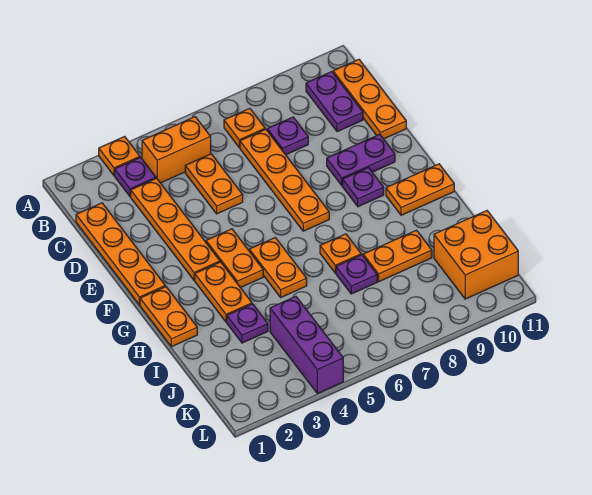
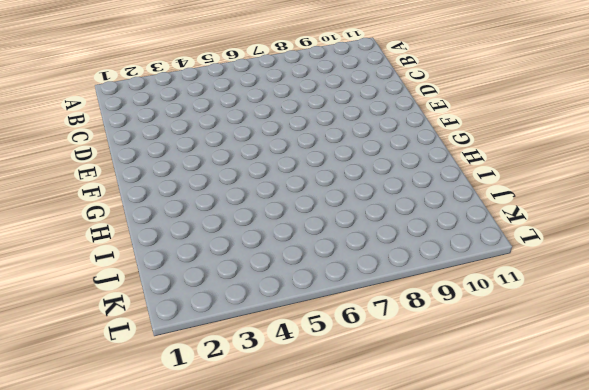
none -> orange plate A3 level 1
none -> purple plate B3 level 1
none -> orange brick B4:B5 level 1

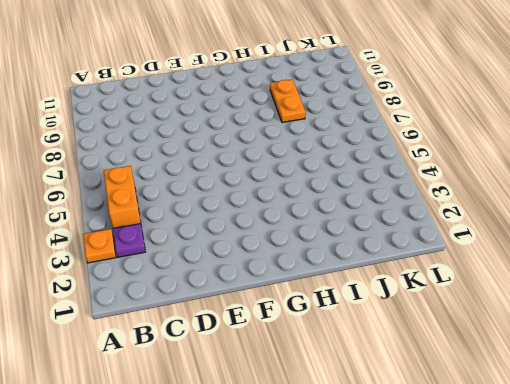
none -> orange plate B7 level 1
none -> purple plate B10:C10 level 1
none -> orange plate B11:D11 level 1

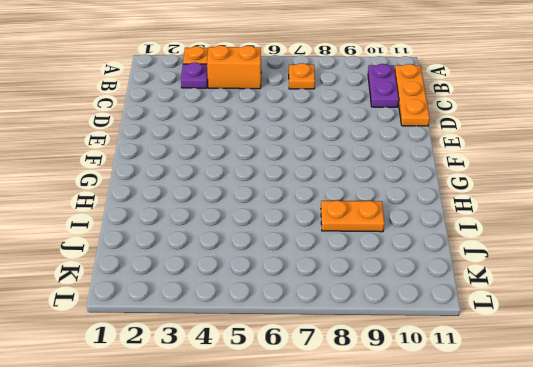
none -> orange plate C1:F1 level 1
none -> orange plate C3:F3 level 1
none -> orange plate C5:D5 level 1

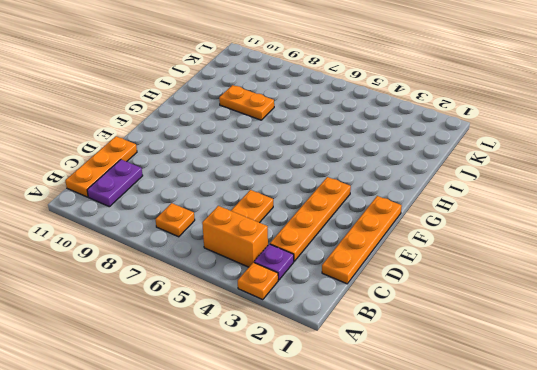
none -> orange plate C7:F7 level 1
none -> purple plate C8 level 1
none -> purple plate E9:E10 level 1

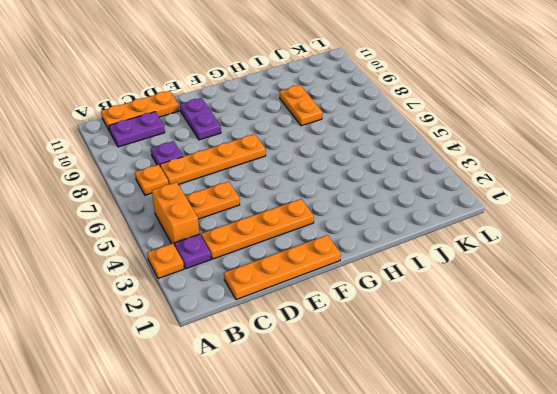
none -> orange plate F4:G4 level 1
none -> purple plate F9 level 1
none -> orange plate G1:H1 level 1

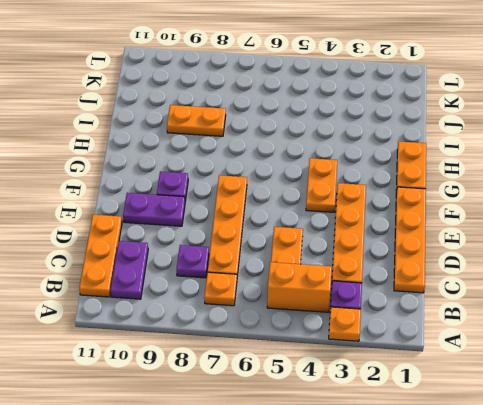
none -> orange plate G3:H3 level 1
none -> orange plate G5:H5 level 1
none -> orange plate G10:G11 level 1

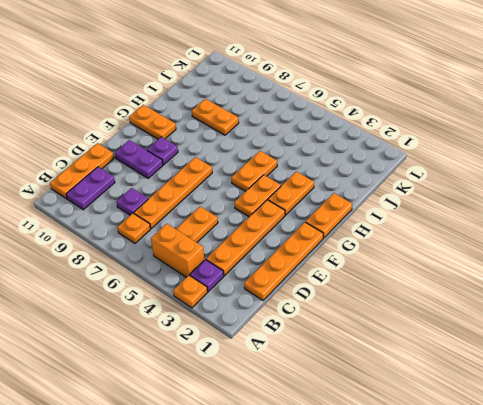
none -> orange plate H7 level 1
none -> purple plate I3 level 1
none -> purple plate I7 level 1

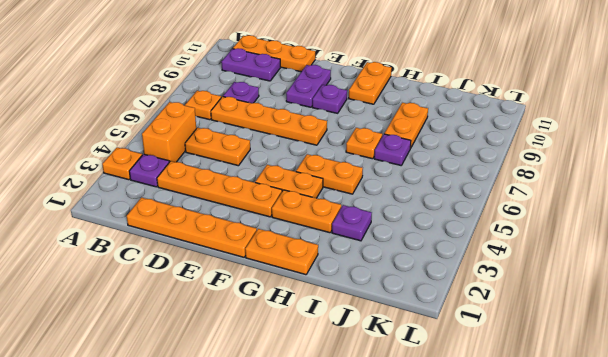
none -> purple brick J4:L4 level 1
none -> orange brick J10:K11 level 1

